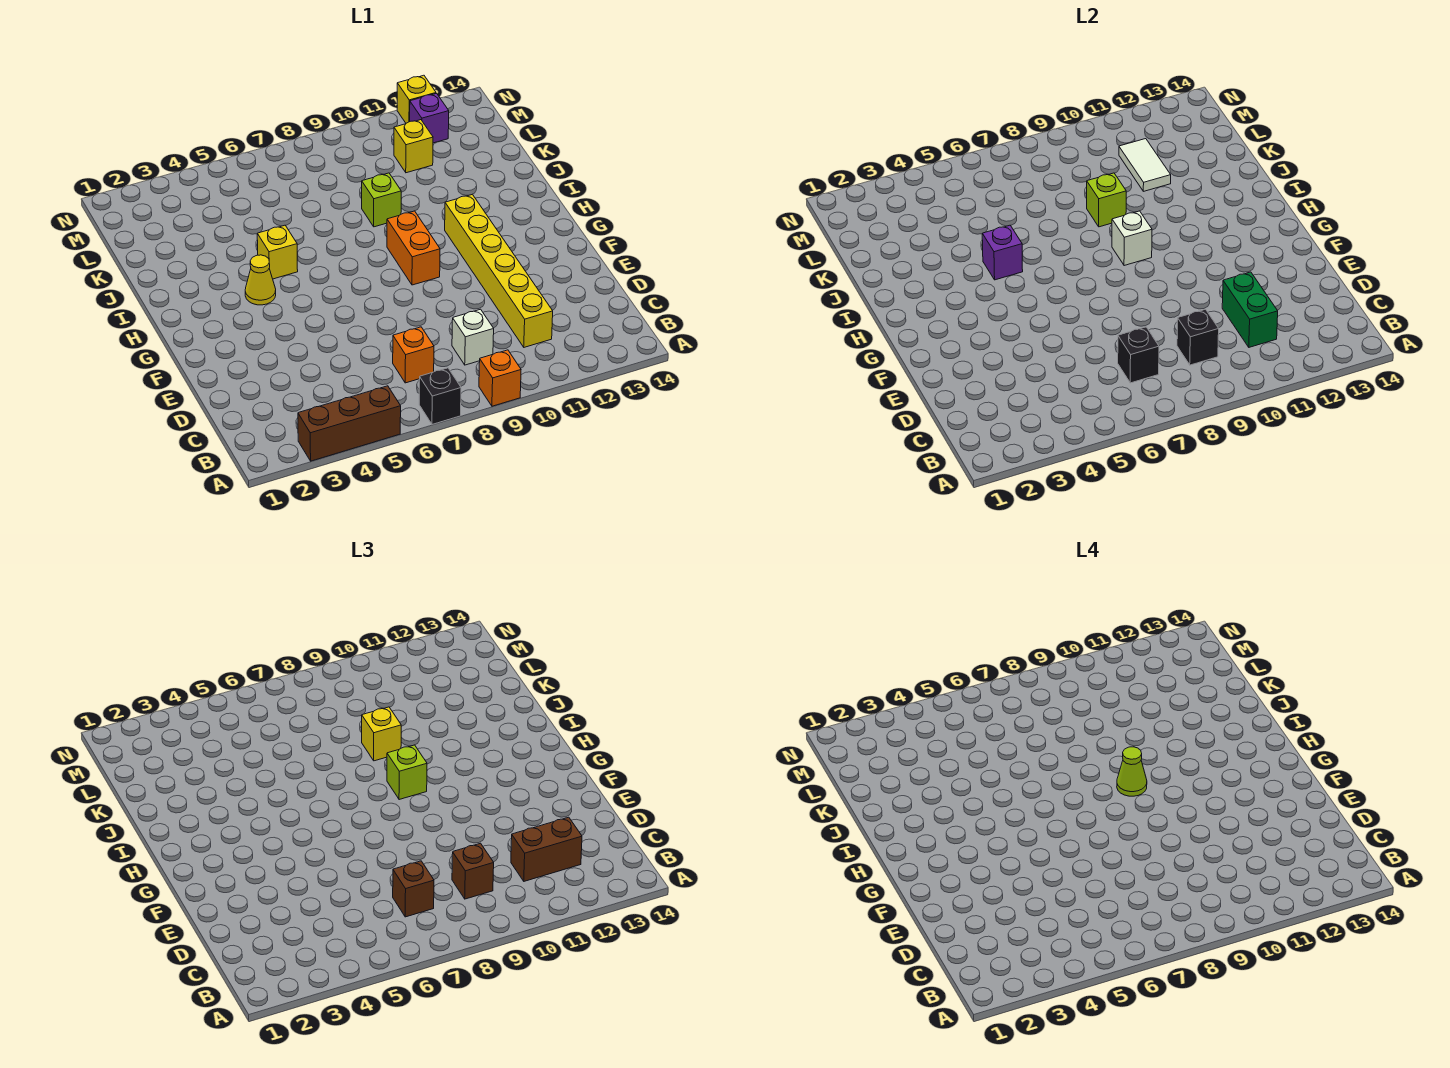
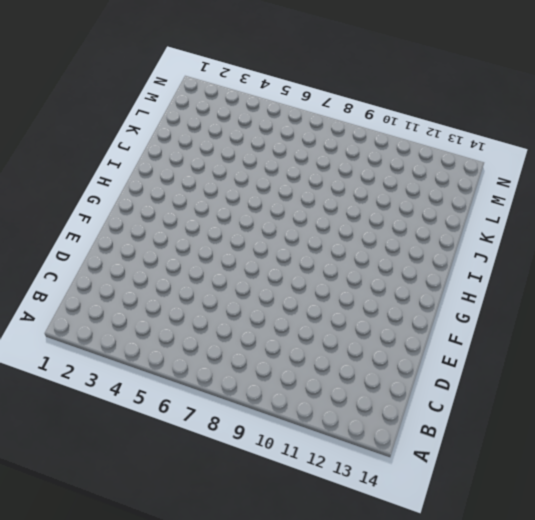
none -> brown brick A3:A5 level 1
none -> black brick A7 level 1
none -> orange brick A9 level 1

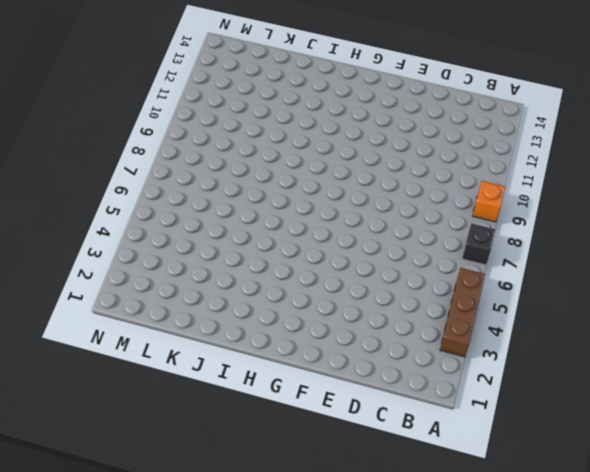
none -> orange brick C7 level 1
none -> white brick C9 level 1
none -> yellow brick C11:H11 level 1

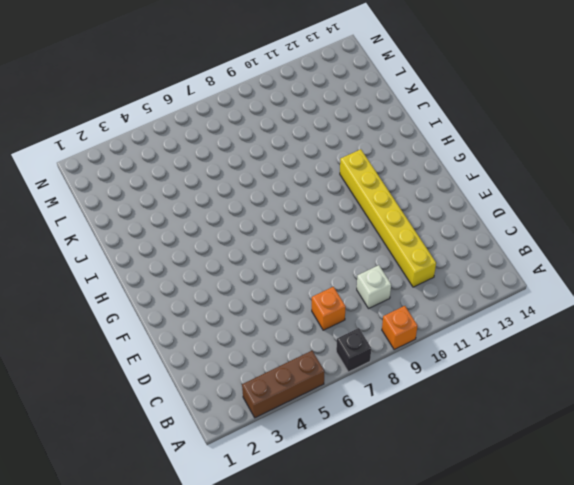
none -> orange brick G9:H9 level 1
none -> yellow cone H4 level 1
none -> yellow brick I5 level 1

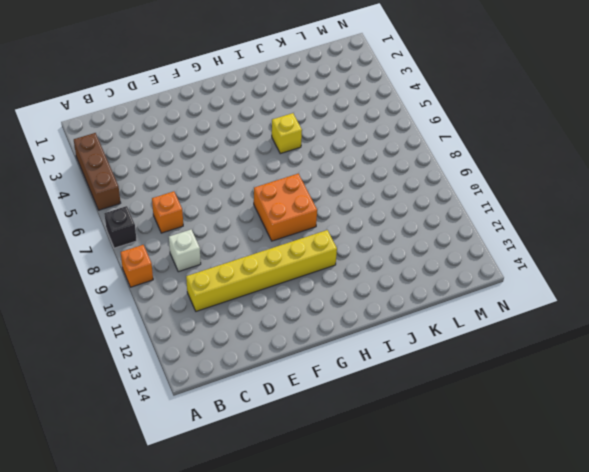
orange brick G8:H9 level 1 -> orange brick G9:H9 level 1
none -> yellow cone H4 level 1
none -> lime brick J9 level 1
none -> yellow brick L11 level 1

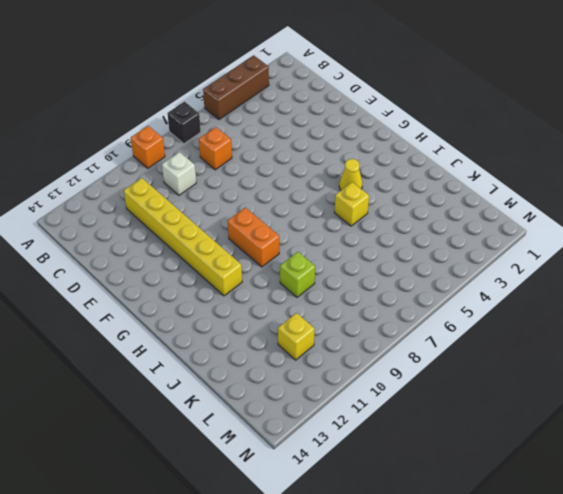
none -> purple brick M12 level 1
none -> yellow brick N12 level 1
none -> black brick C7 level 2

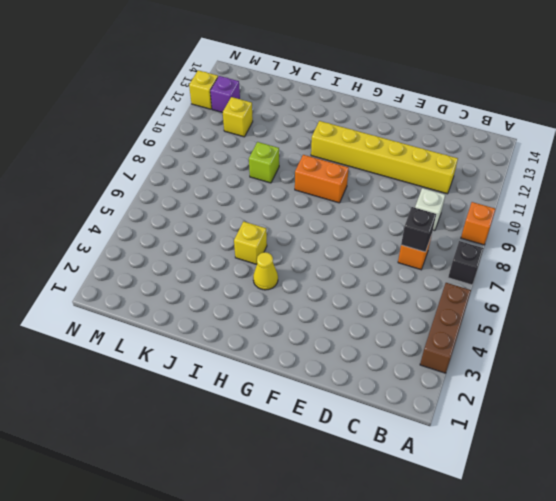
none -> black brick C9 level 2
none -> green brick C11:D11 level 2
none -> white brick H9 level 2

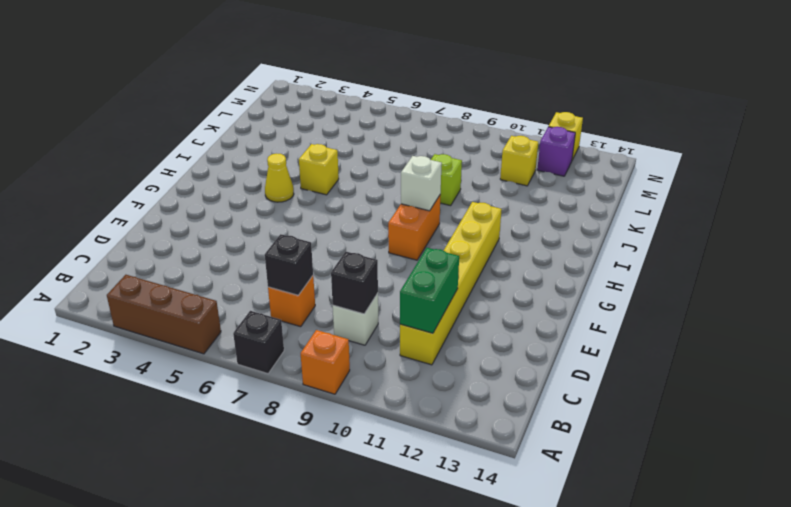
none -> purple brick I5 level 2
none -> lime brick J9 level 2
none -> white tile K11:L11 level 2

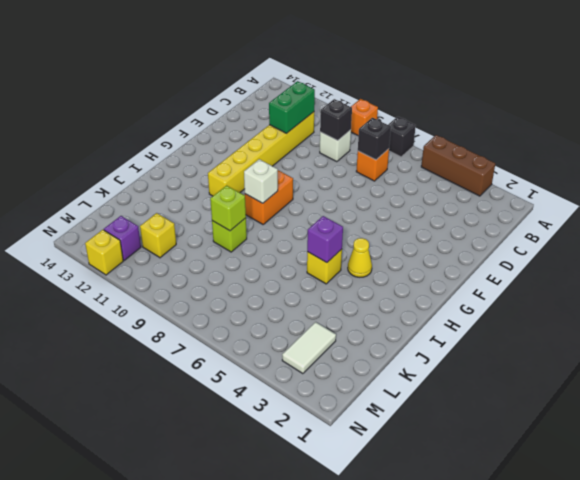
white tile L3:M3 level 1 -> white tile K11:L11 level 2
none -> brown brick C7 level 3
none -> brown brick C9 level 3
none -> brown brick C11:C12 level 3

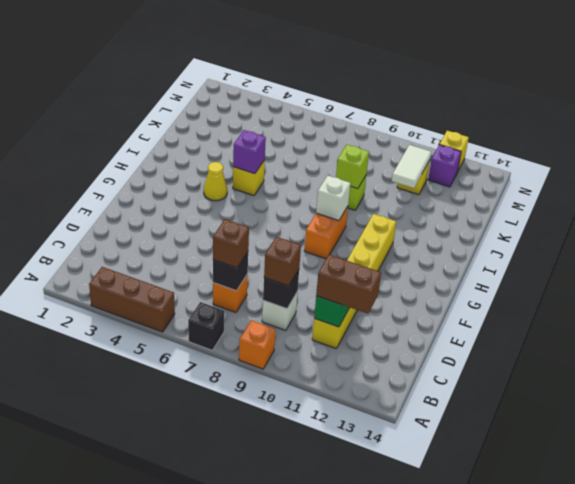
none -> lime brick H9 level 3
none -> yellow brick J9 level 3
none -> lime cone H9 level 4

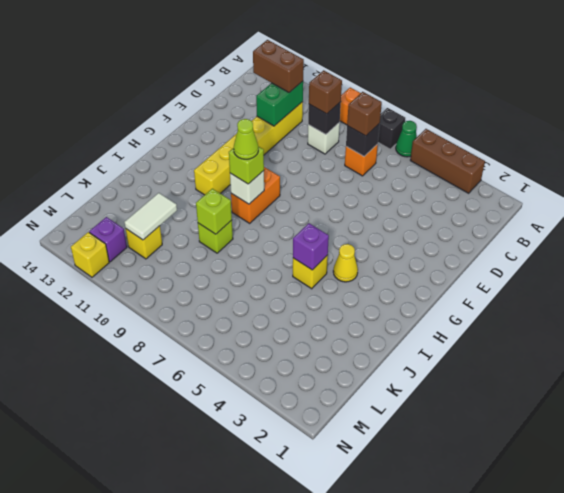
green cone A6 level 1 -> none
none -> yellow brick J9 level 3

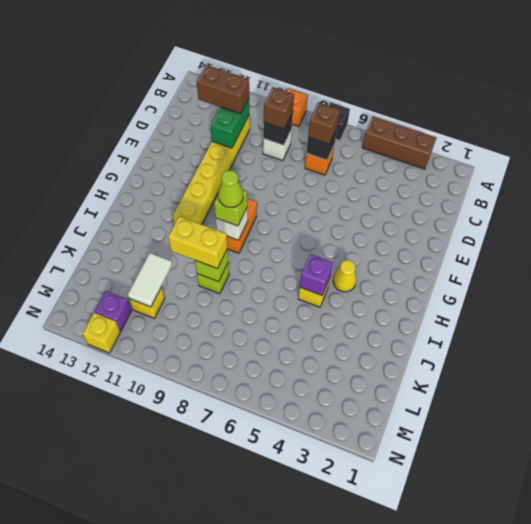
yellow brick J9:J10 level 3 -> yellow brick J9 level 3

